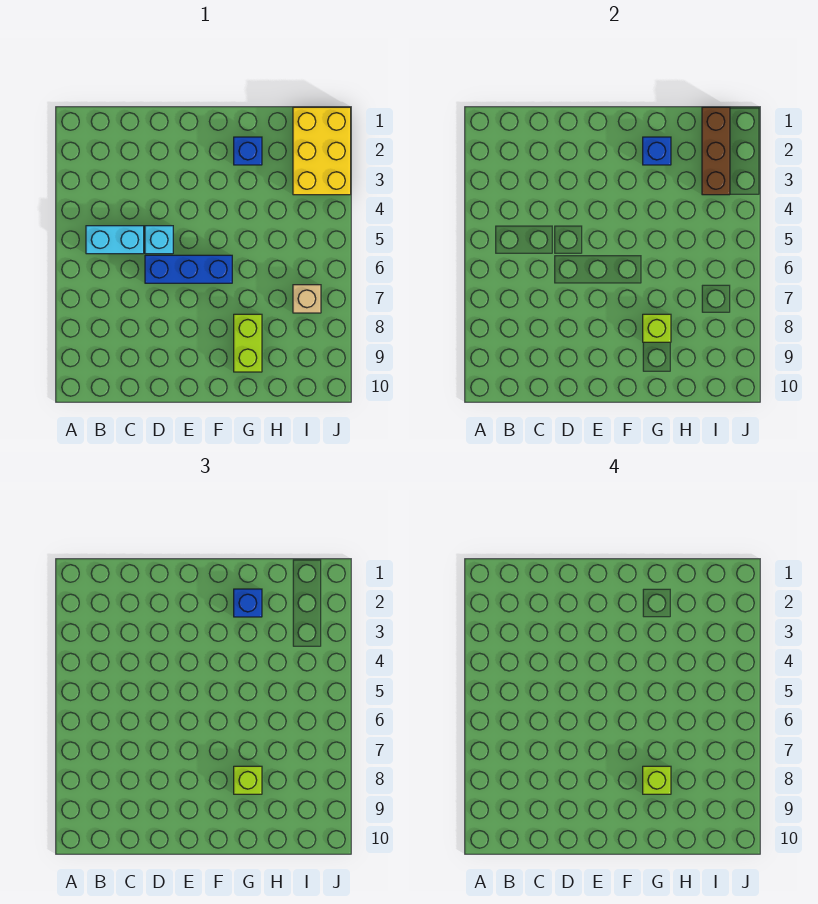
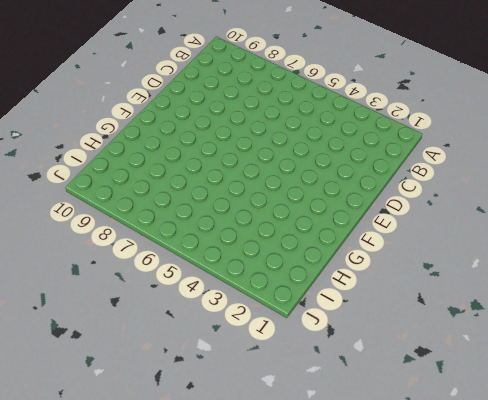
none -> cyan brick B5:C5 level 1
none -> cyan brick D5 level 1
none -> blue brick D6:F6 level 1

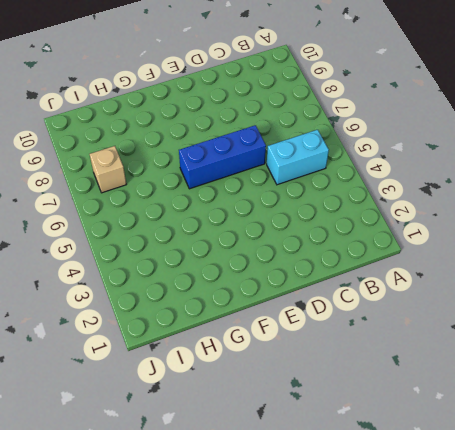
none -> cyan brick D5 level 1
none -> blue brick G2 level 1
none -> lime brick G8:G9 level 1

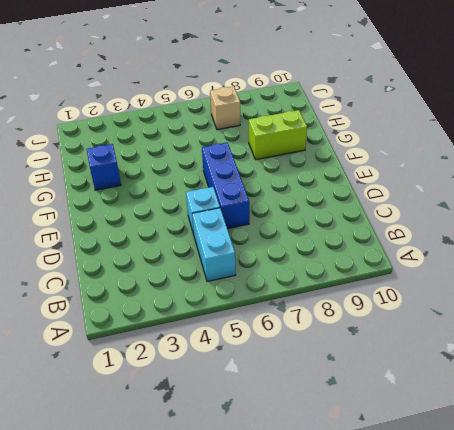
none -> yellow brick I1:J3 level 1
none -> blue brick G2 level 2
none -> lime brick G8 level 2

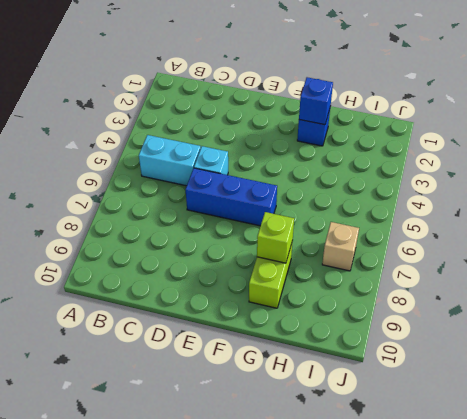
none -> yellow brick I1:J3 level 1
none -> brown brick I1:I3 level 2
none -> blue brick G2 level 3

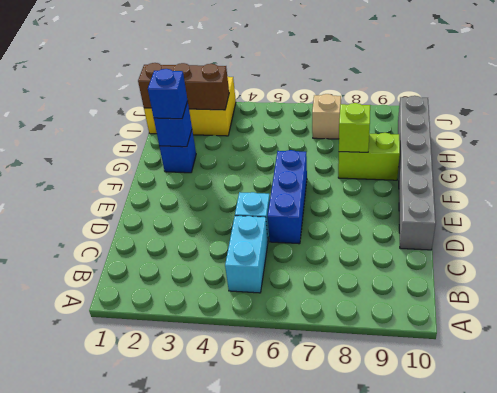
grey brick D10:I10 level 1 -> none
none -> lime brick G8 level 3
none -> lime brick G8 level 4

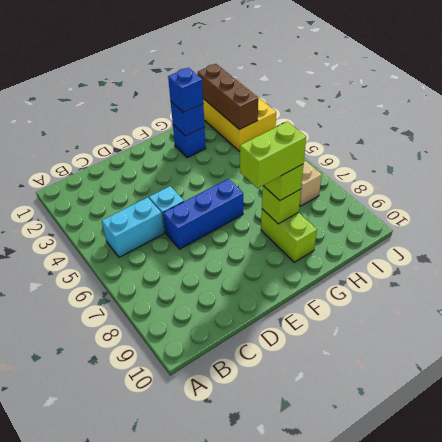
lime brick F8:G8 level 4 -> lime brick G8 level 4

